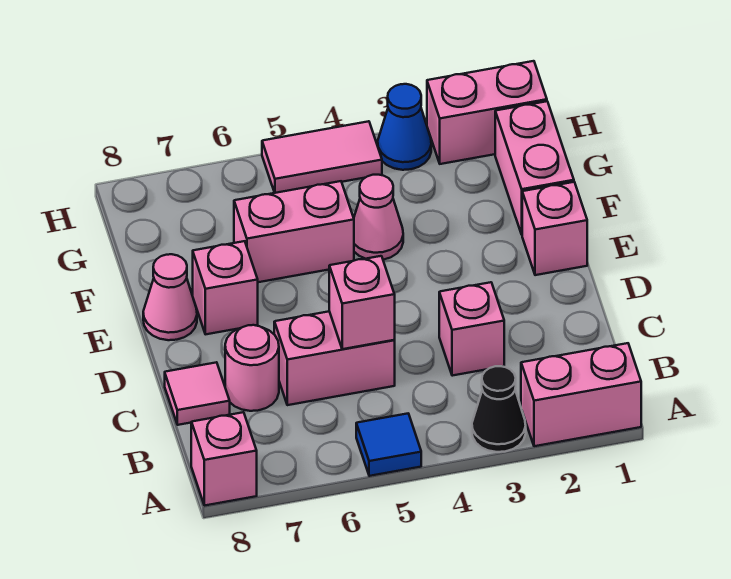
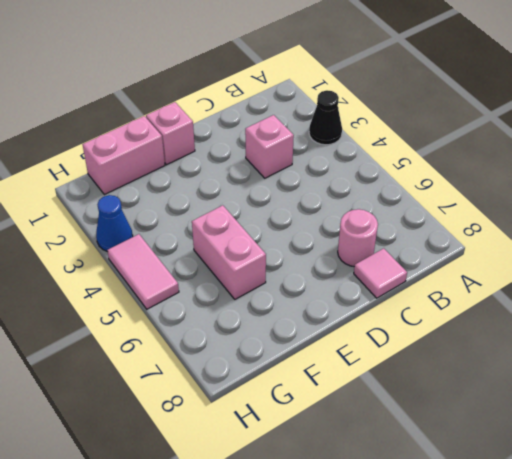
none -> pink brick A1:A2 level 1
none -> blue tile A5 level 1
none -> pink brick A8 level 1

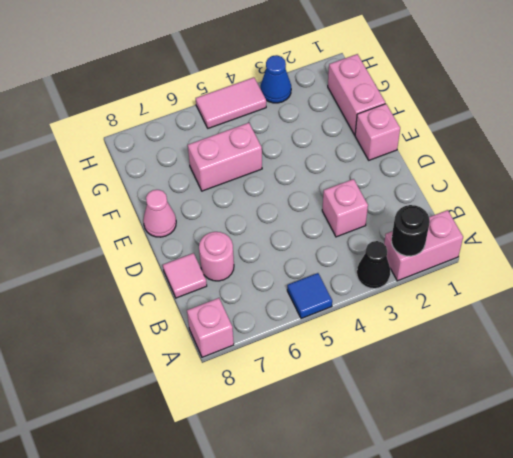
black round brick A2 level 2 -> none
none -> pink brick C5:C6 level 1
none -> pink brick E7 level 1
none -> pink cone F4 level 1

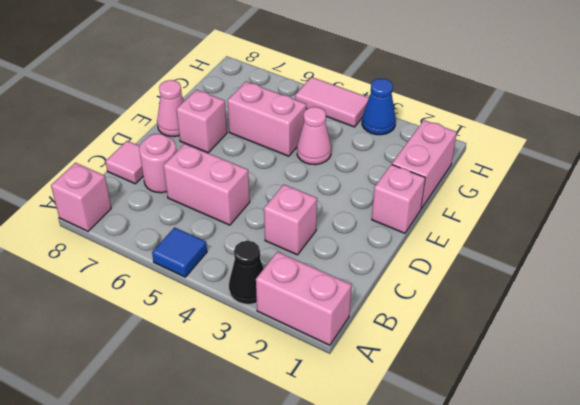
none -> pink brick H1:H2 level 1
none -> pink brick C5 level 2

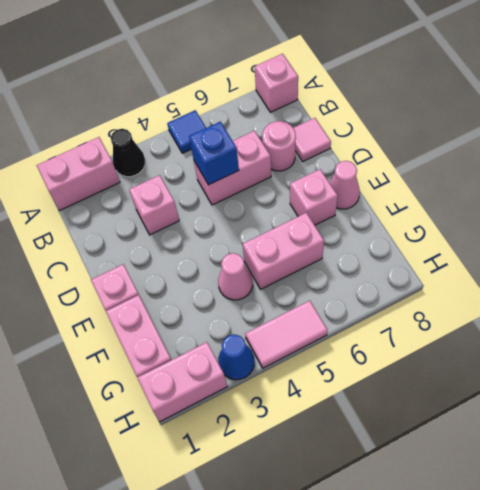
blue brick C5 level 2 -> pink brick C5 level 2

